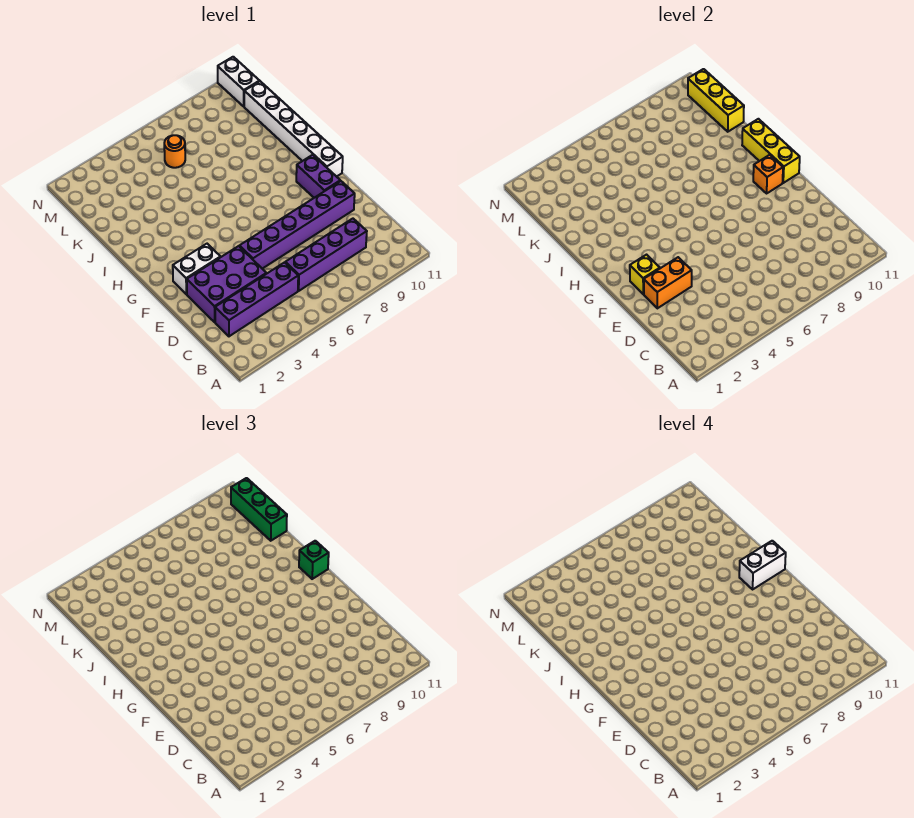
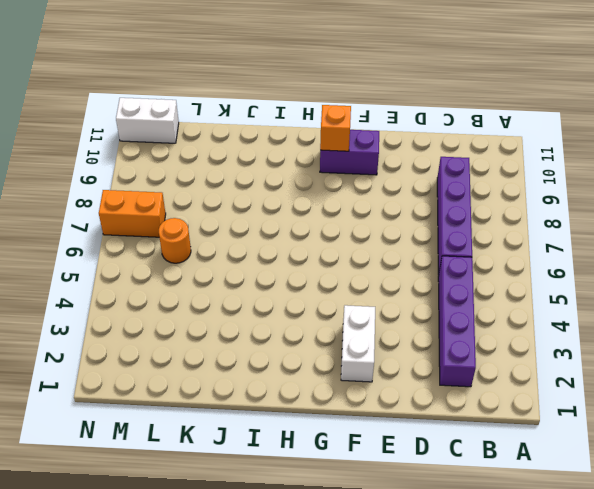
orange brick M7:N7 level 1 -> orange brick E2:E3 level 2
none -> purple brick D2:E4 level 1
none -> purple brick E5:E10 level 1
none -> white brick G11:L11 level 1

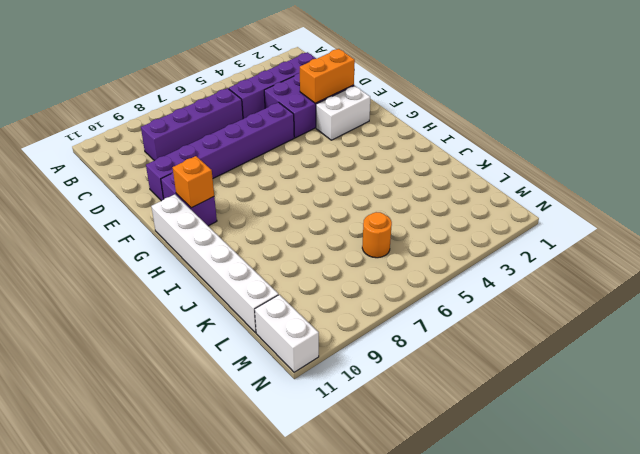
none -> yellow brick F2 level 2
none -> yellow brick G11:I11 level 2
none -> yellow brick K11:M11 level 2

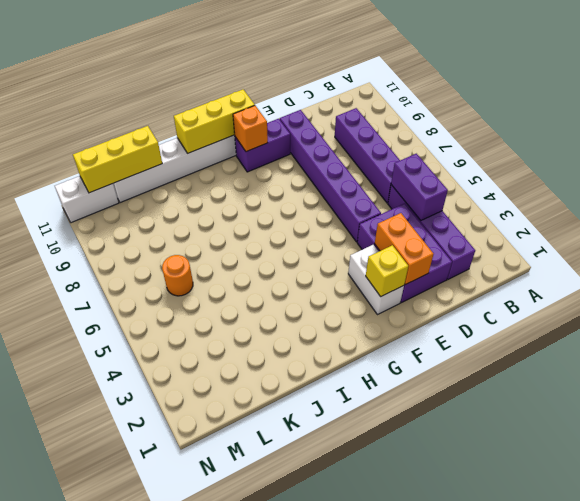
purple brick C4:C5 level 2 -> none
none -> green brick H11 level 3
none -> green brick K11:M11 level 3
none -> white brick H10:H11 level 4

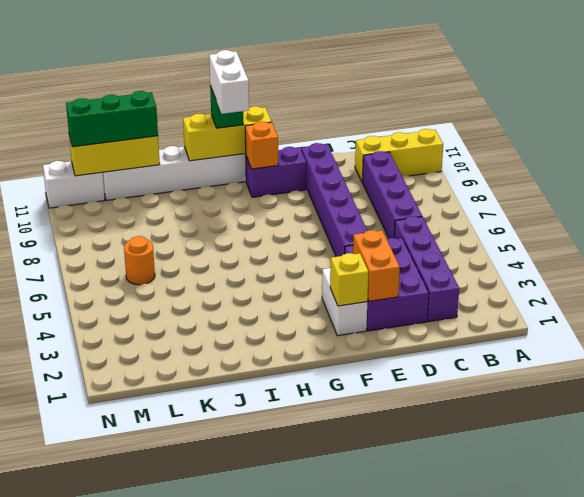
yellow brick A10:C10 level 1 -> none

